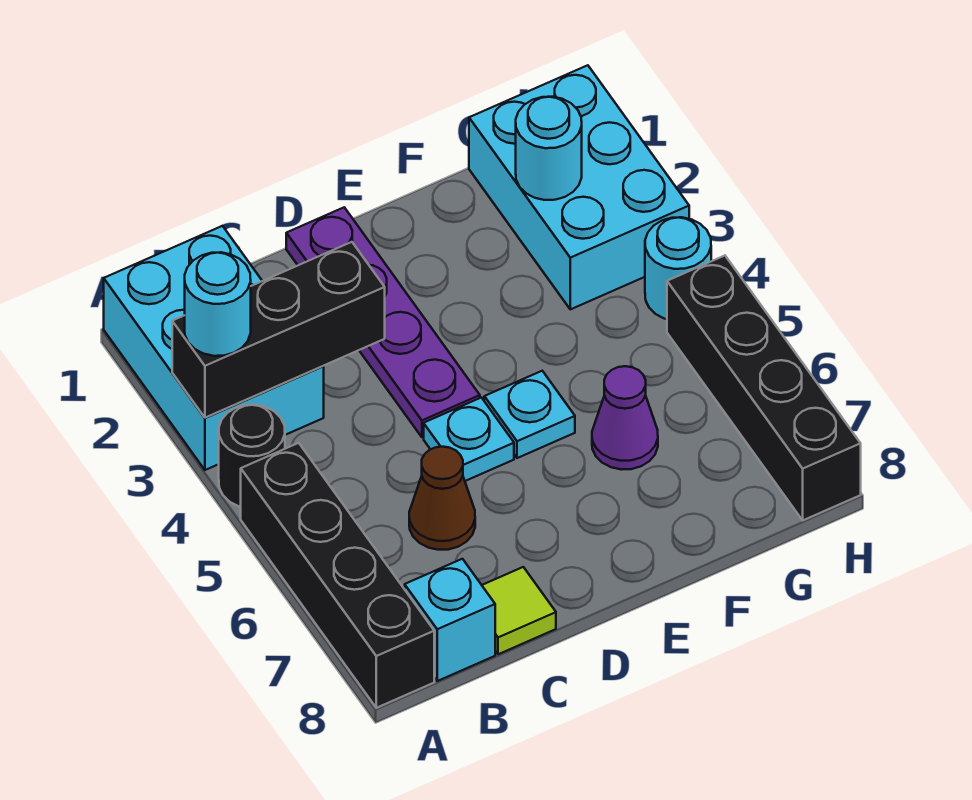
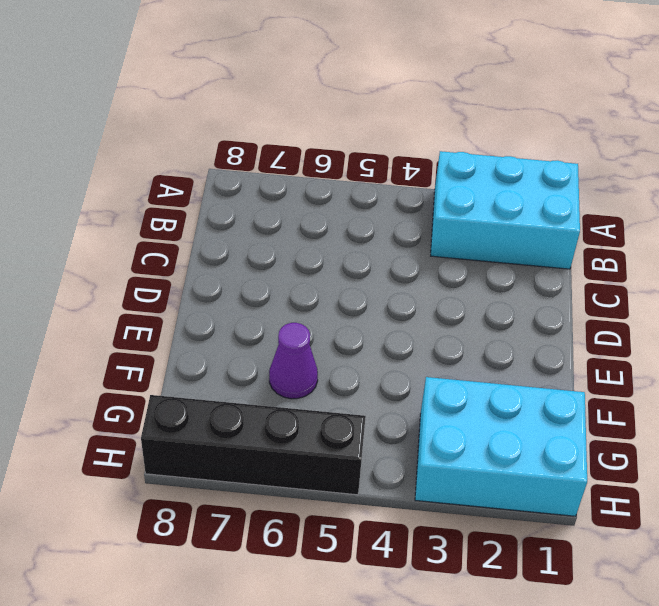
none -> black round brick A4 level 1
none -> black brick A5:A8 level 1
none -> cyan brick B8 level 1

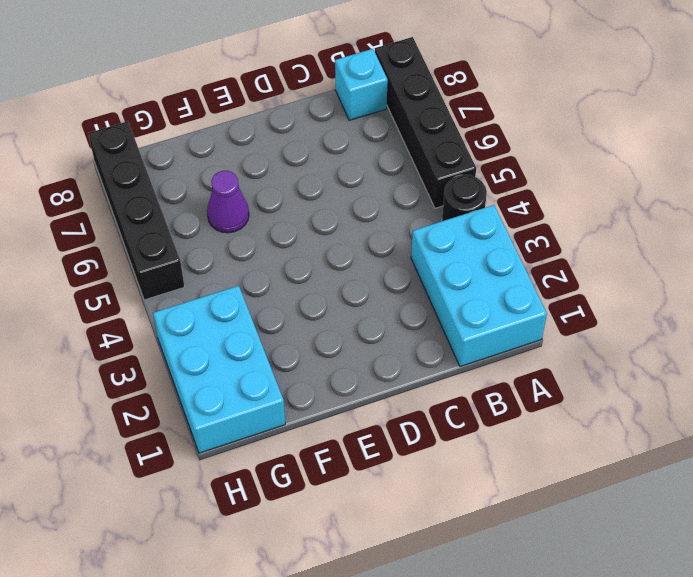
none -> brown cone C6 level 1
none -> lime tile C8 level 1
none -> purple plate D1:D4 level 1

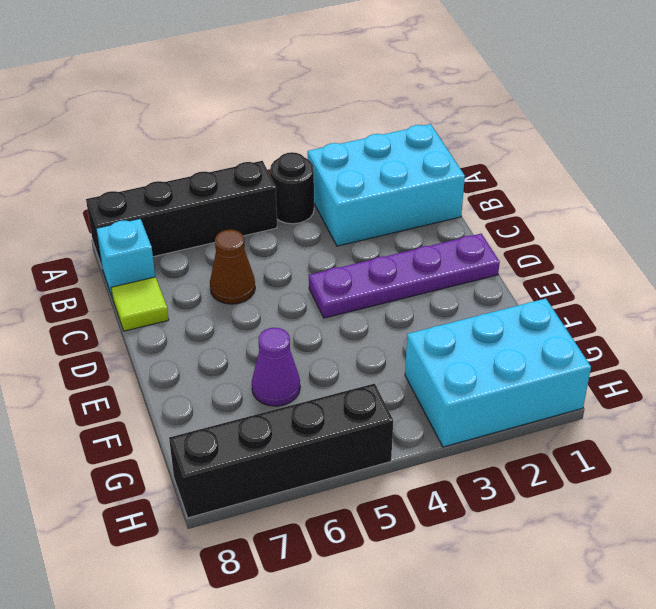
none -> cyan plate D5 level 1
none -> cyan plate E5 level 1
none -> cyan round brick H4 level 1

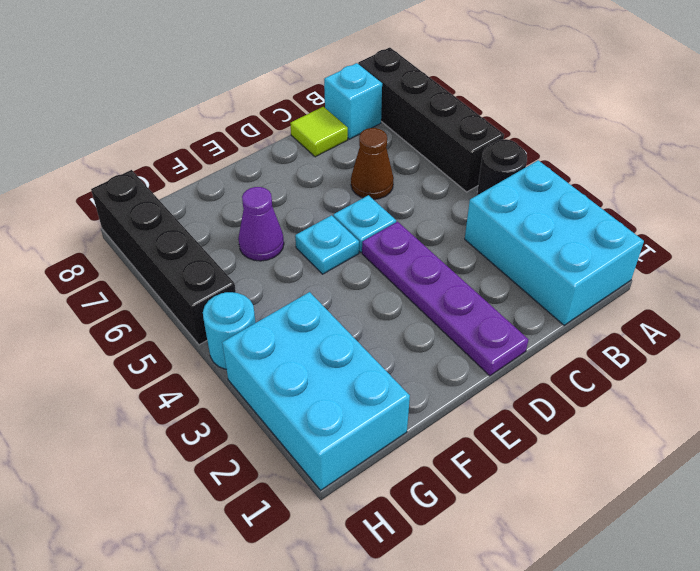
none -> black brick A3:C3 level 2
none -> cyan round brick G2 level 2
none -> cyan round brick A3 level 3

